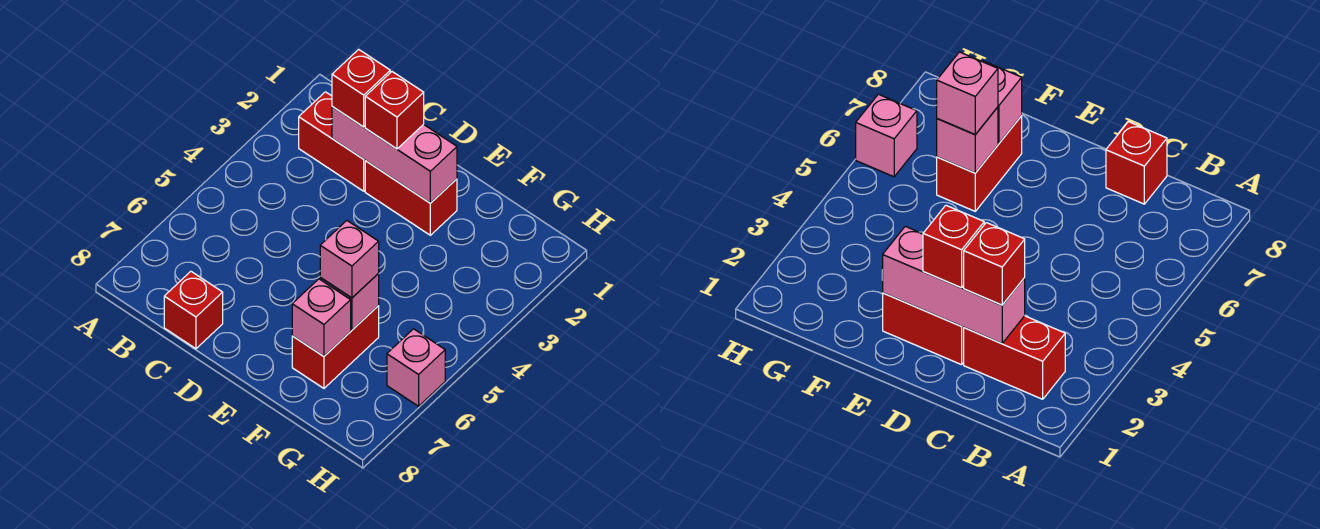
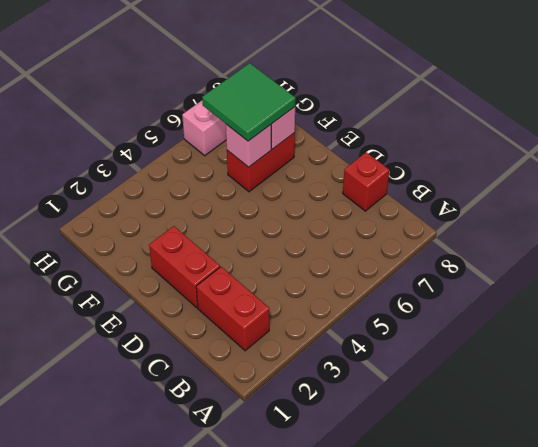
green tile F6:G7 level 3 -> pink brick F6 level 3
none -> pink brick C2:E2 level 2
none -> red brick C2 level 3

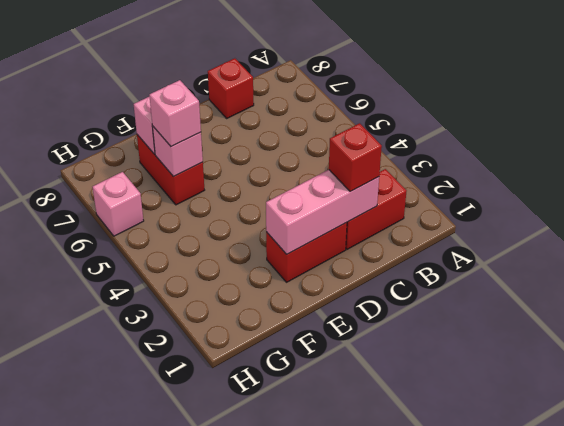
none -> red brick D2 level 3

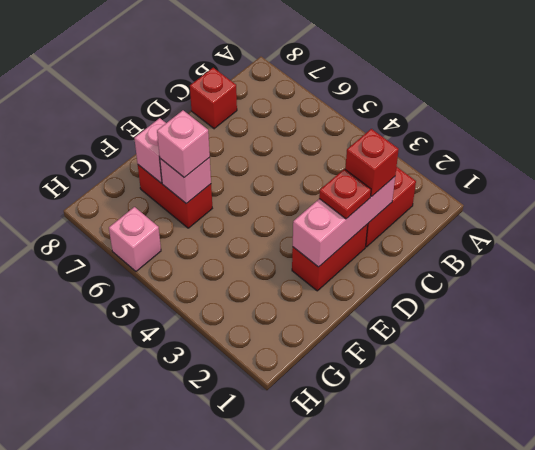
red plate D2 level 3 -> red brick D2 level 3

